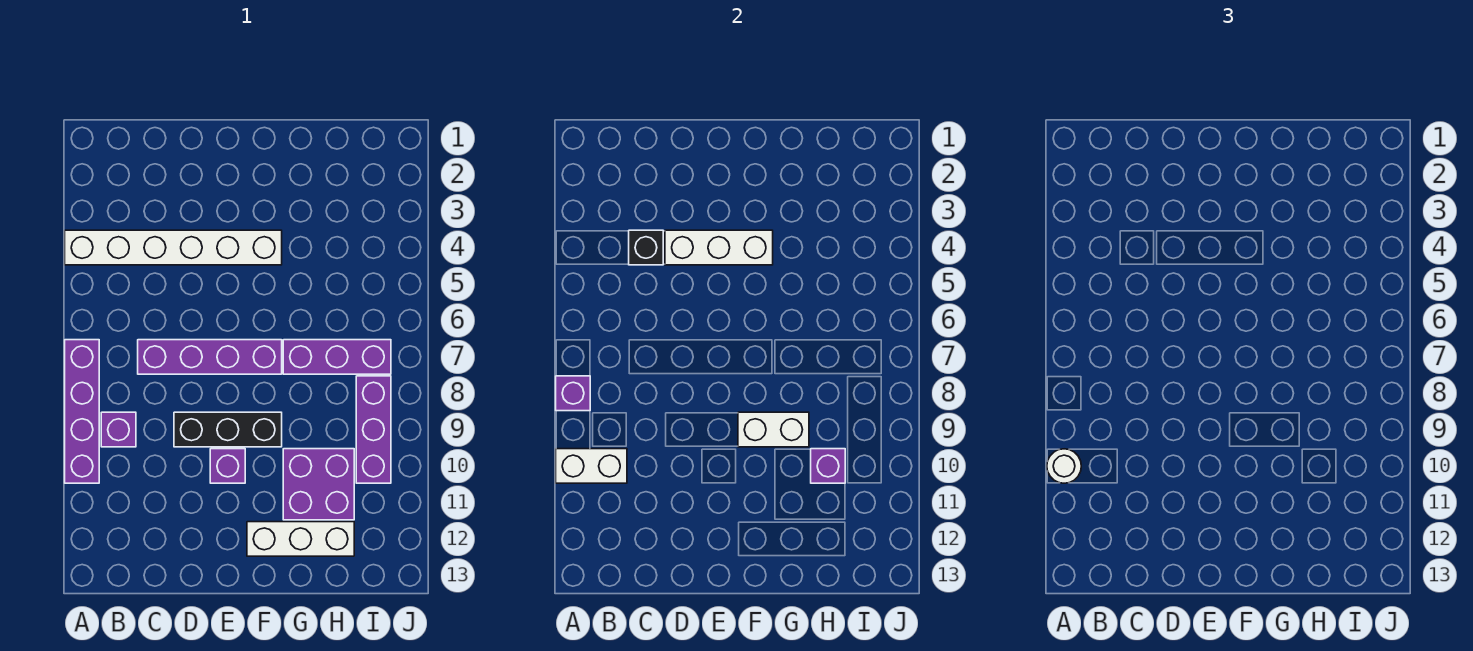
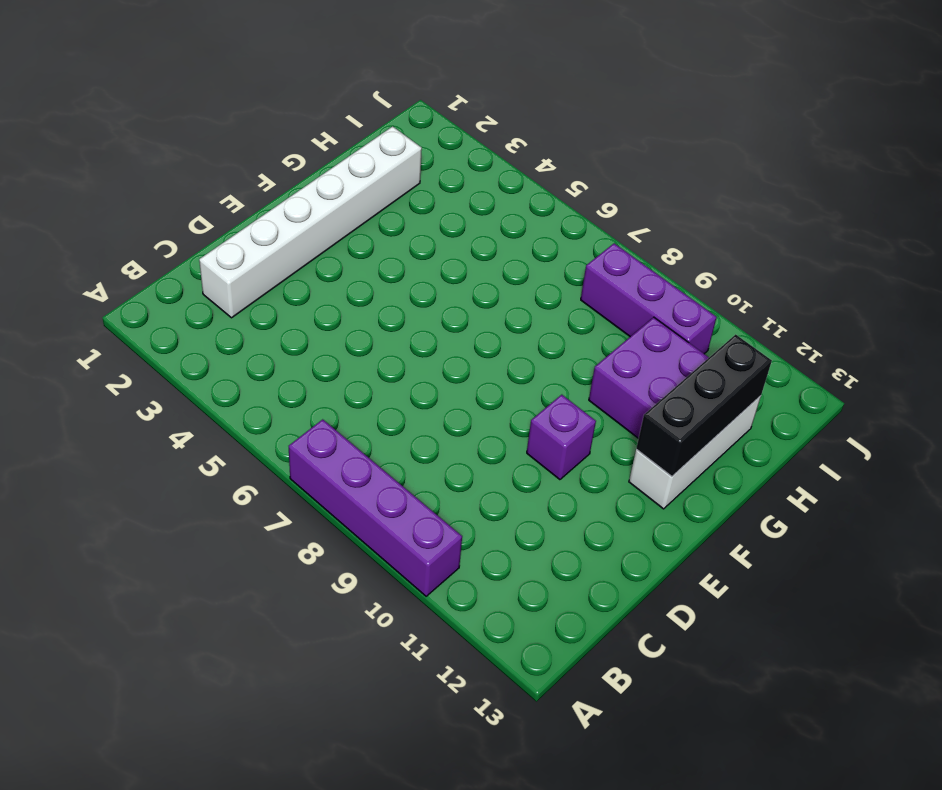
white brick C2:H2 level 1 -> white brick A4:F4 level 1
black brick F12:H12 level 2 -> black brick D9:F9 level 1
none -> purple brick B9 level 1
none -> purple brick C7:F7 level 1
none -> purple brick G7:I7 level 1

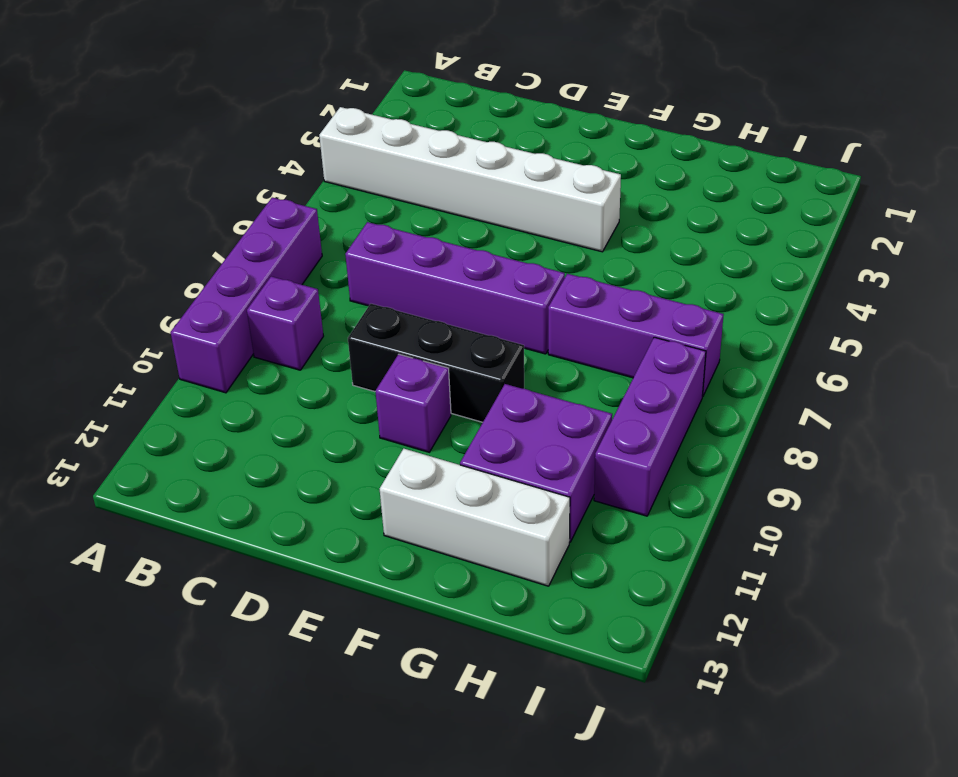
none -> purple brick A8 level 2
none -> white brick A10:B10 level 2
none -> black brick C4 level 2

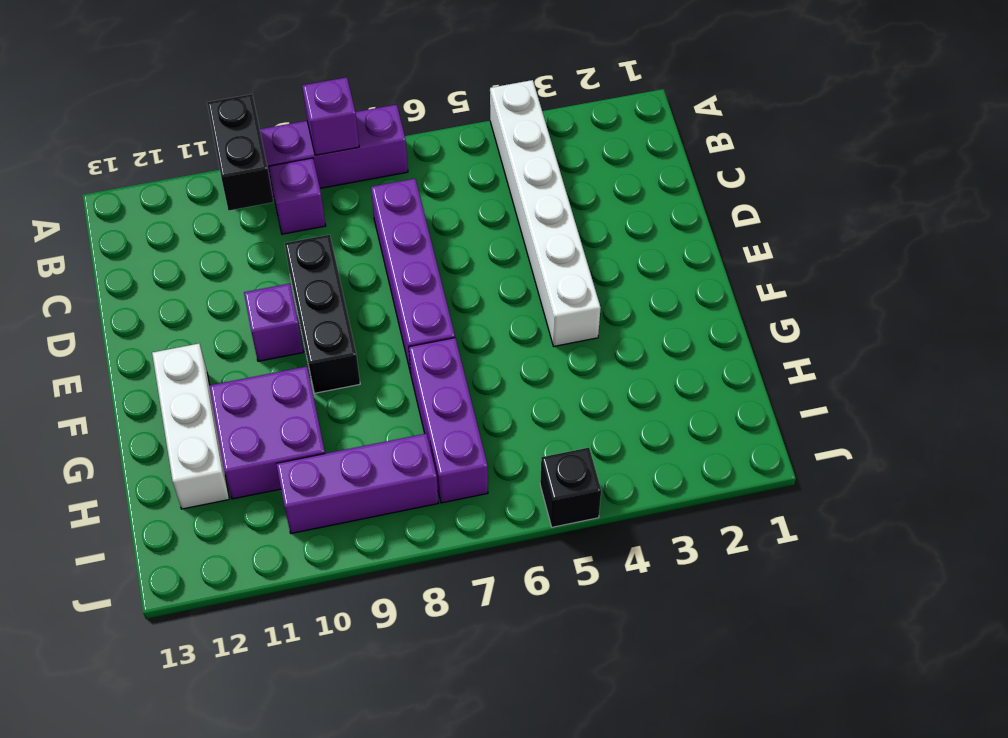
black brick A10:B10 level 2 -> white brick A10:B10 level 2
black brick J5 level 1 -> black brick C4 level 2
none -> white brick D4:F4 level 2
none -> white brick F9:G9 level 2
none -> purple brick H10 level 2

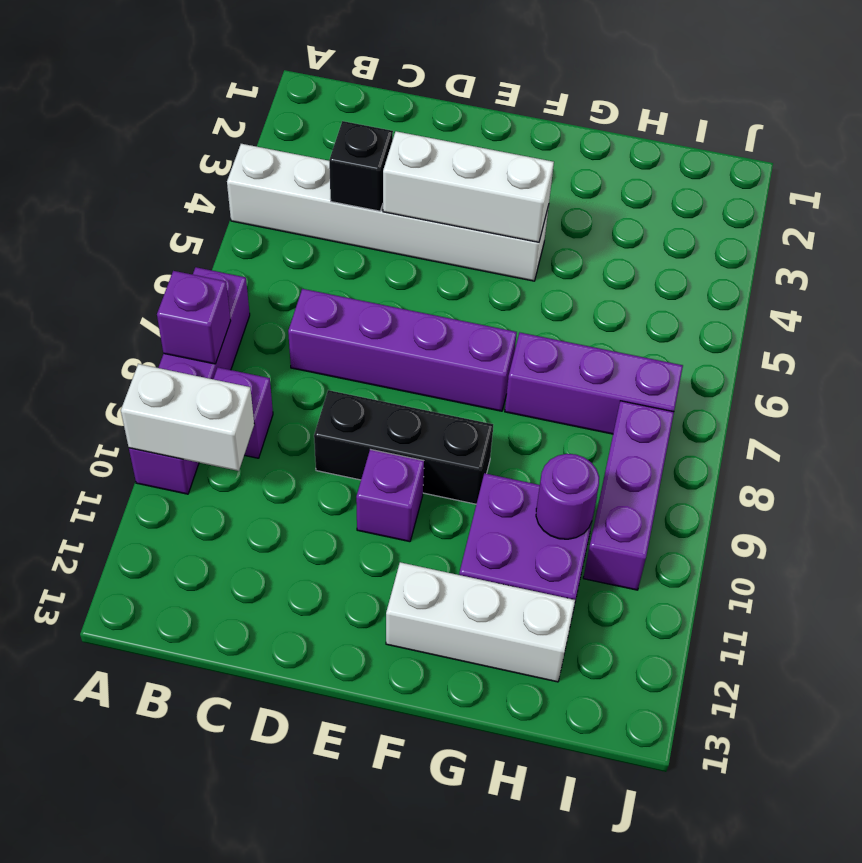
purple round brick H10 level 2 -> purple brick H10 level 2
none -> white brick F9:G9 level 2
none -> white round brick A10 level 3

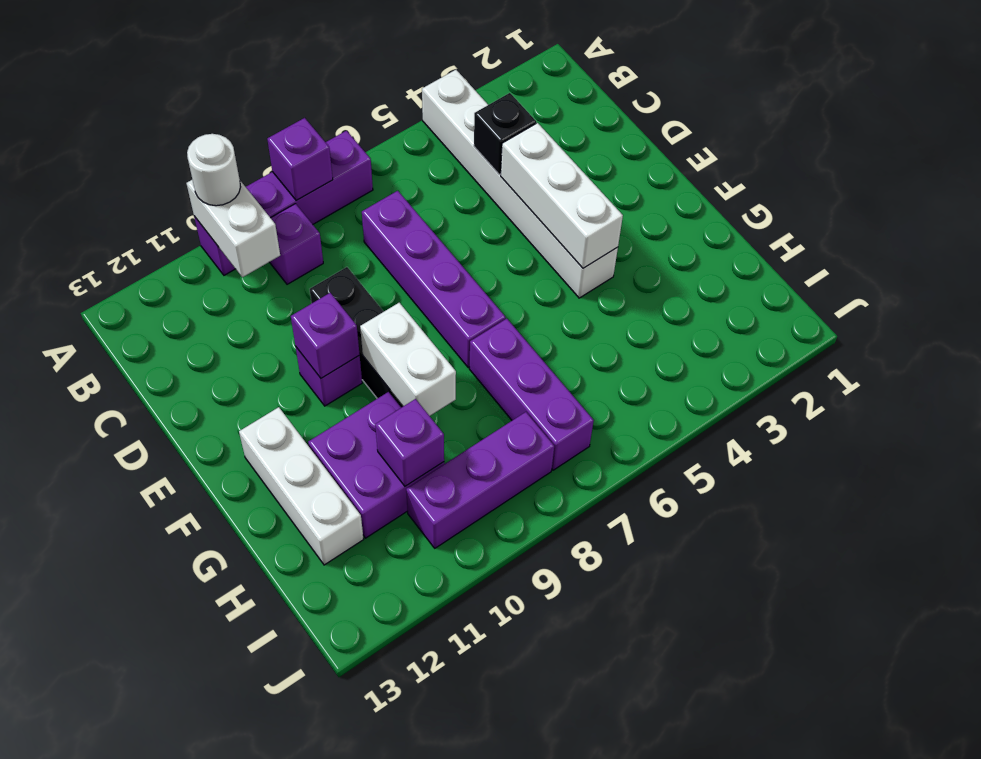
purple brick E10 level 2 -> none

